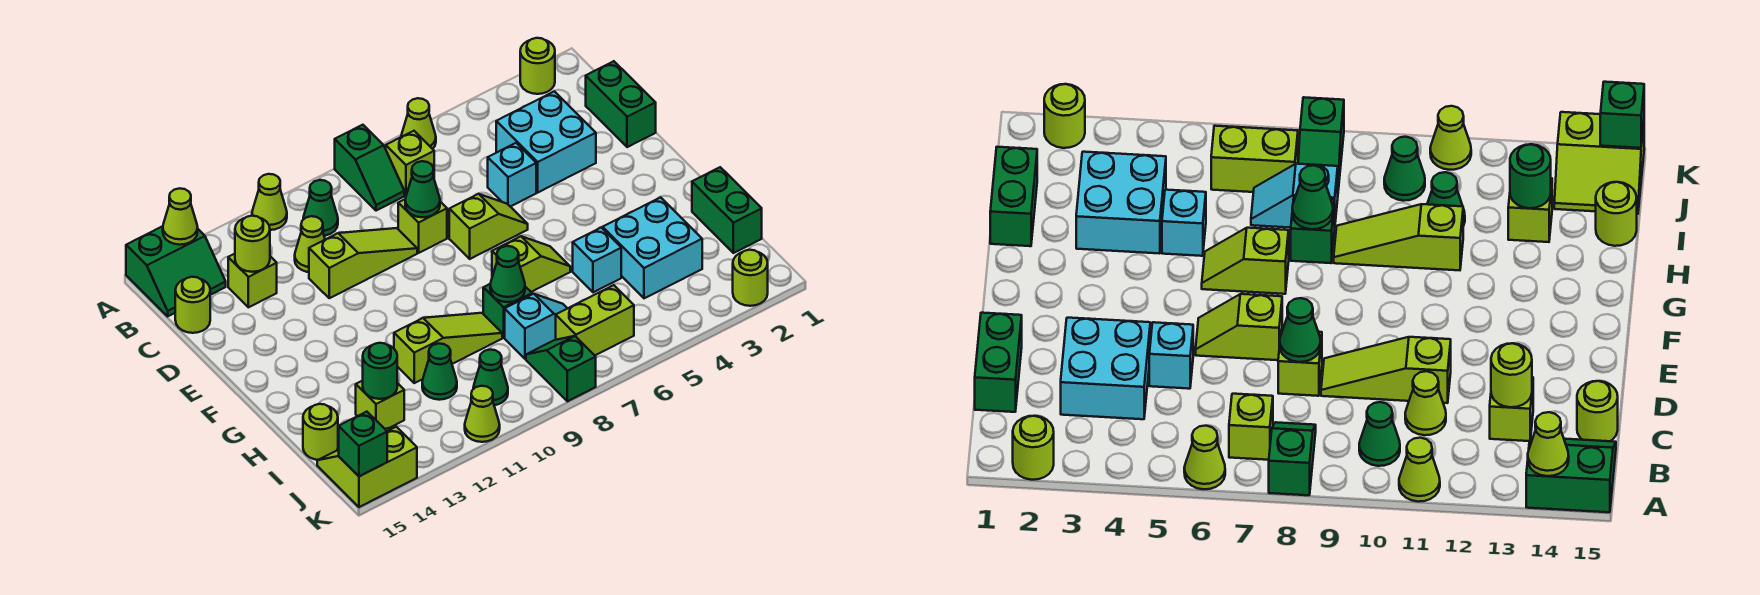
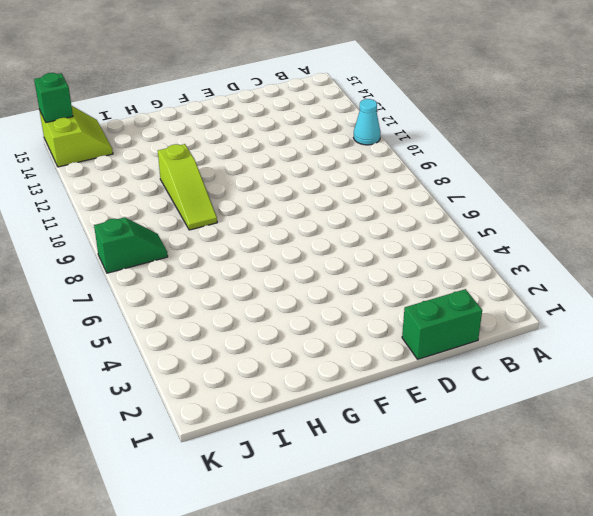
cyan cone A11 level 1 -> lime cone A11 level 1
none -> lime round brick A2 level 1
none -> lime cone A6 level 1
none -> green slope A8:B8 level 1 top A
none -> green slope A14:B15 level 1 top A

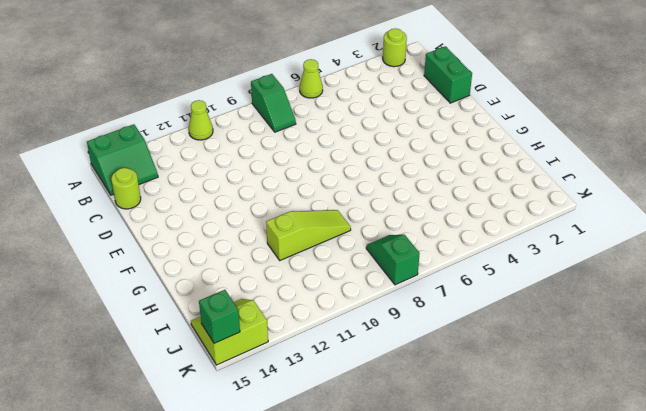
none -> lime brick B7 level 1
none -> green cone B10 level 1
none -> cyan brick C3:D4 level 1
none -> lime cone C11 level 1

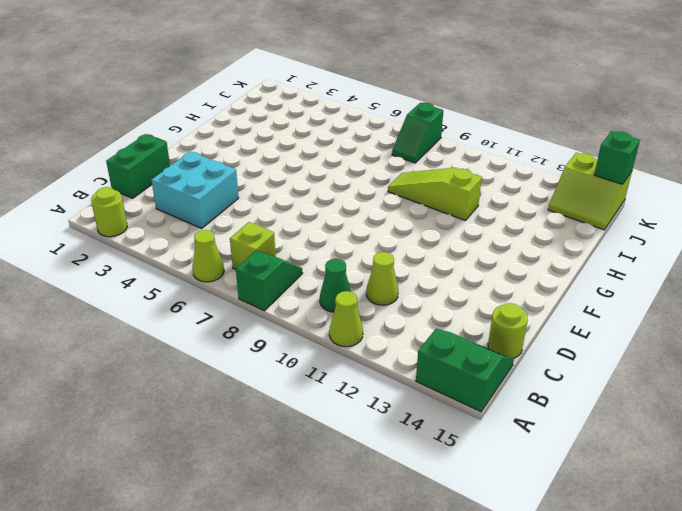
none -> lime brick C13 level 1
none -> cyan brick D5 level 1
none -> lime brick D8 level 1
none -> lime slope D9:D11 level 1 top 11

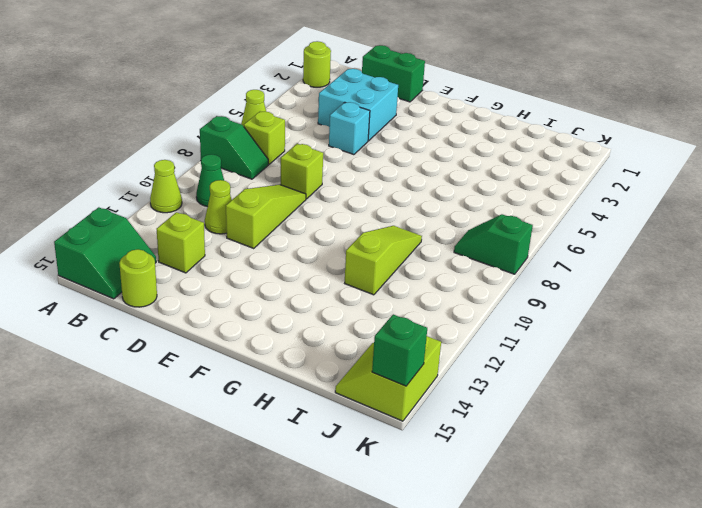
none -> lime slope E6:E7 level 1 top 7
none -> lime slope G6:G7 level 1 top 7
none -> green brick H1:I1 level 1
none -> cyan brick H3:I4 level 1

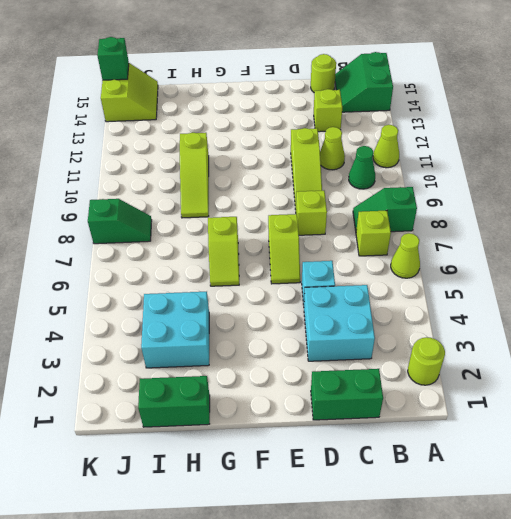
none -> cyan brick H5 level 1
none -> green brick H8 level 1
none -> cyan slope I7:I8 level 1 top 8
none -> green cone I11 level 1

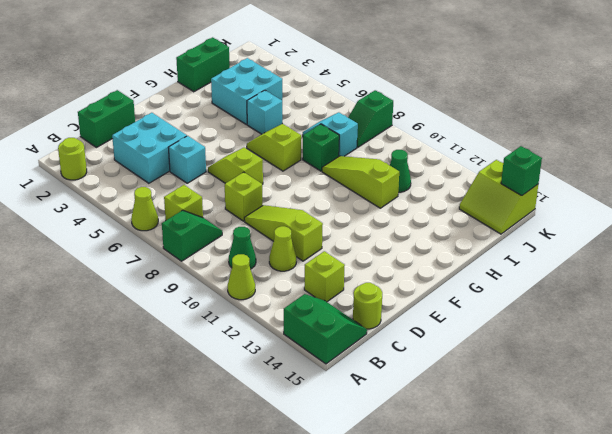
none -> lime brick I13 level 1
none -> lime round brick I15 level 1
none -> lime brick J6:J7 level 1
none -> green cone J10 level 1

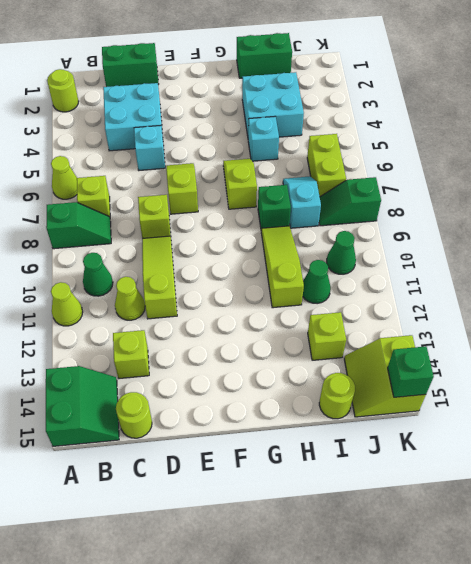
none -> lime round brick K2 level 1
none -> lime cone K11 level 1
none -> lime cone A14 level 2
none -> lime round brick C13 level 2

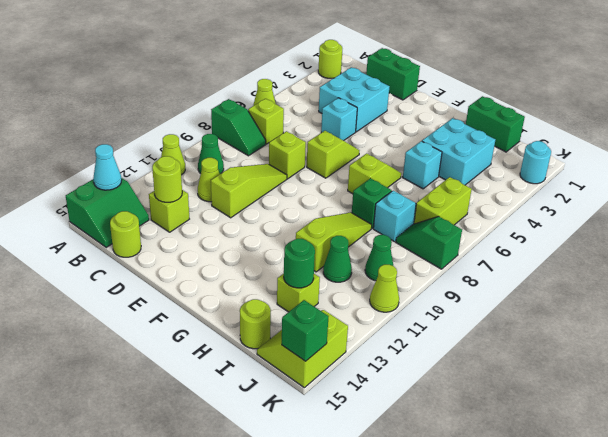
cyan cone A14 level 2 -> lime cone A14 level 2
cyan round brick K2 level 1 -> lime round brick K2 level 1
none -> green cone D8 level 2
none -> green cone H8 level 2

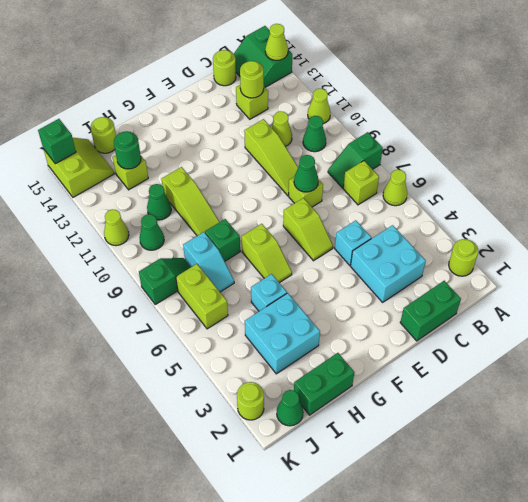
green cone J1 level 1 -> green cone H8 level 2

